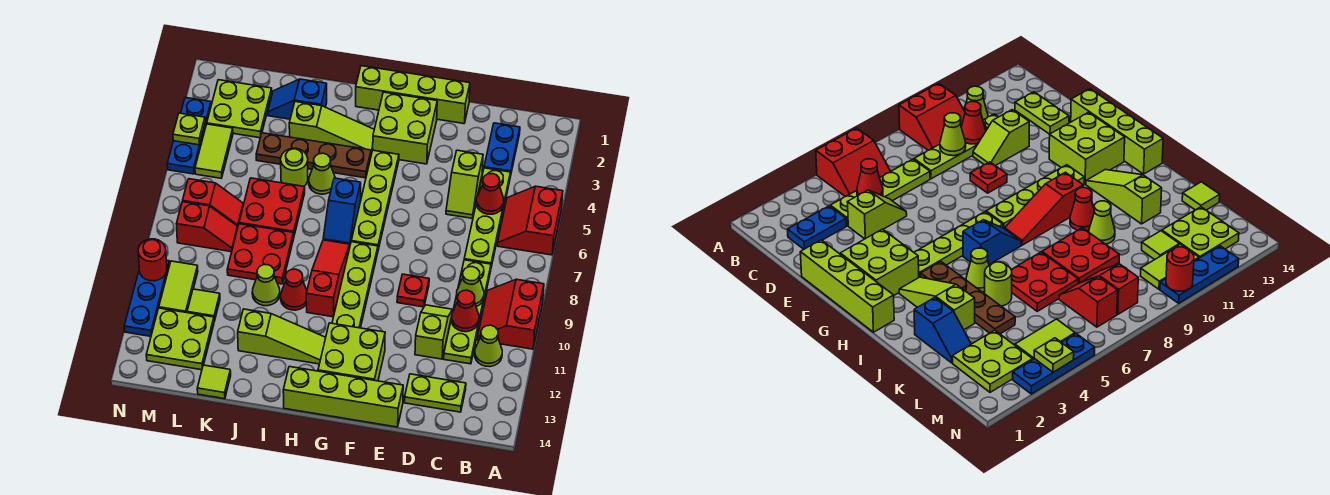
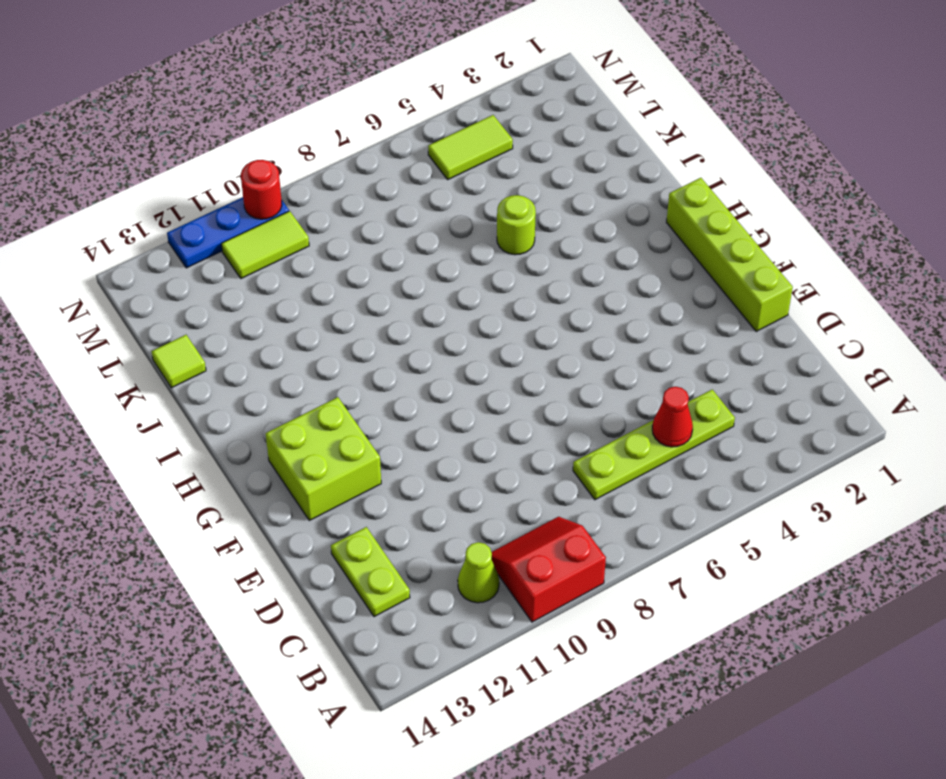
none -> red slope A5:B6 level 1 top A
none -> blue plate C2:C3 level 1
none -> lime plate C8:C11 level 1
none -> lime slope D4:D5 level 1 top 4

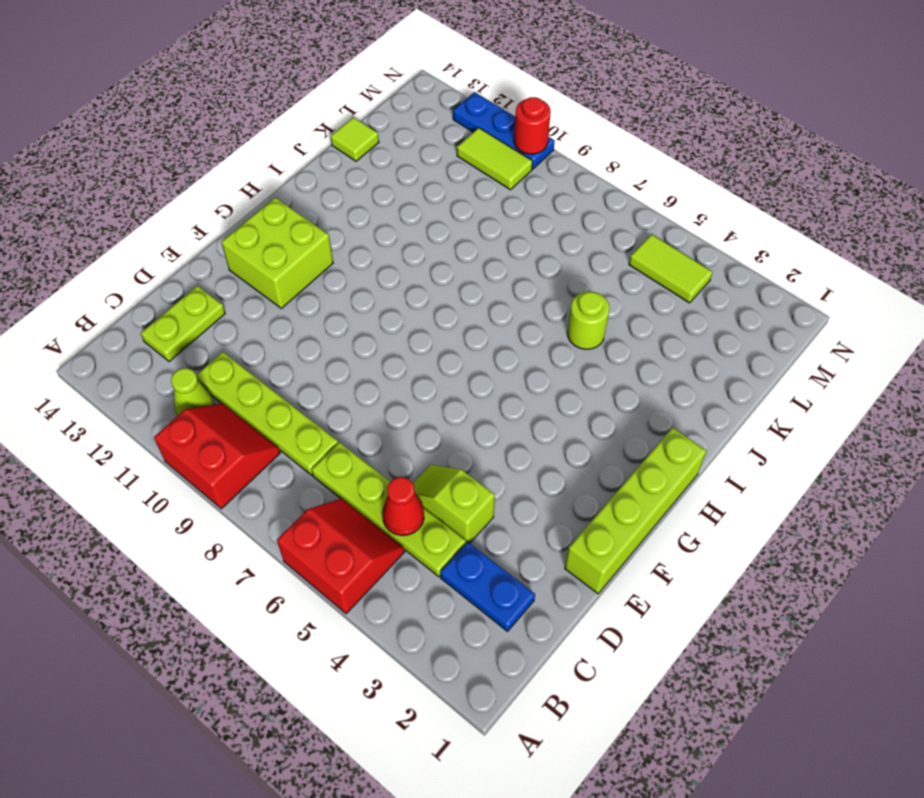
none -> lime slope D10:D11 level 1 top 11
none -> red plate E9 level 1
none -> lime brick E14:H14 level 1
none -> lime brick F2:G3 level 1

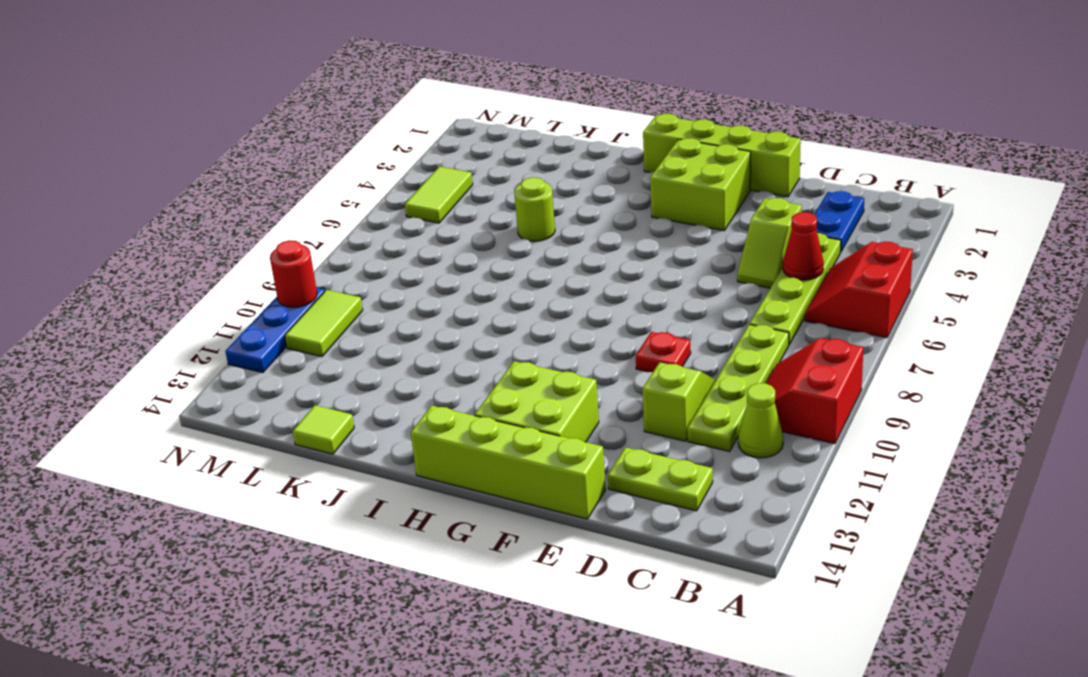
none -> lime plate G4:G7 level 1
none -> lime plate G8:G11 level 1
none -> lime slope H3:J3 level 1 top J
none -> brown plate H4:K4 level 1

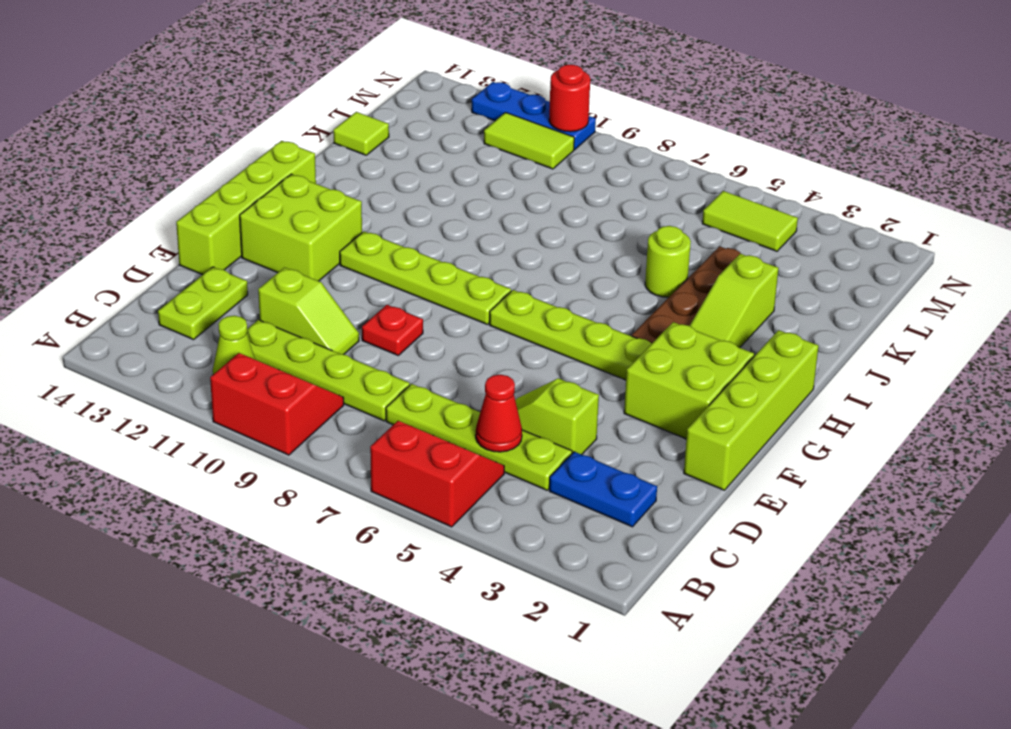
none -> blue slope H6:H7 level 1 top 6
none -> red slope H8:H10 level 1 top 10
none -> lime slope H12:J12 level 1 top J
none -> lime cone I5 level 1

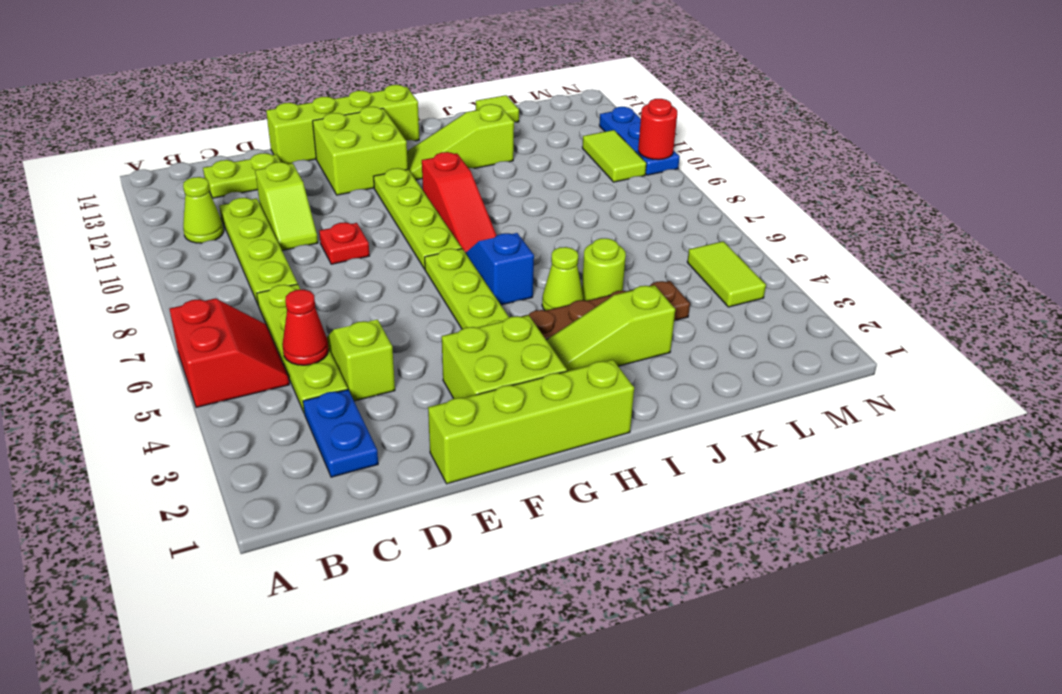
none -> red slope A9:B10 level 1 top A
none -> red cone I10 level 1
none -> blue slope J2:K2 level 1 top J
none -> red plate J6:K7 level 1

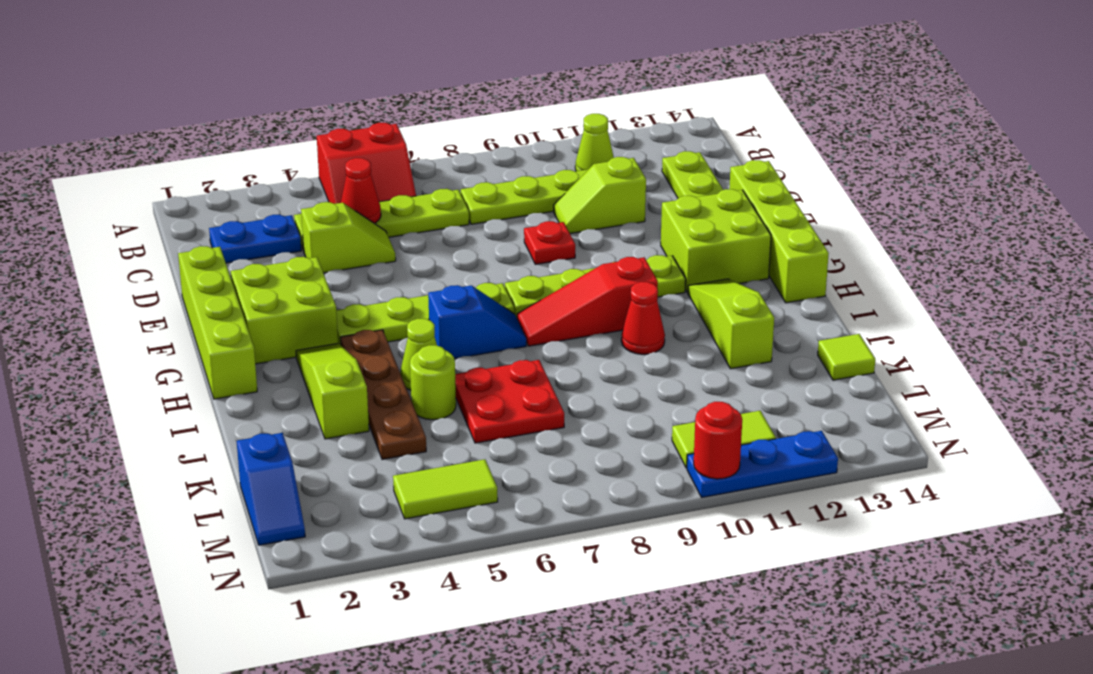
blue slope L1:M1 level 1 top L -> blue slope J2:K2 level 1 top J
none -> red slope A9:B10 level 1 top A
none -> red plate J8:K9 level 1
none -> lime cone J10 level 1
none -> lime plate L2:M3 level 1

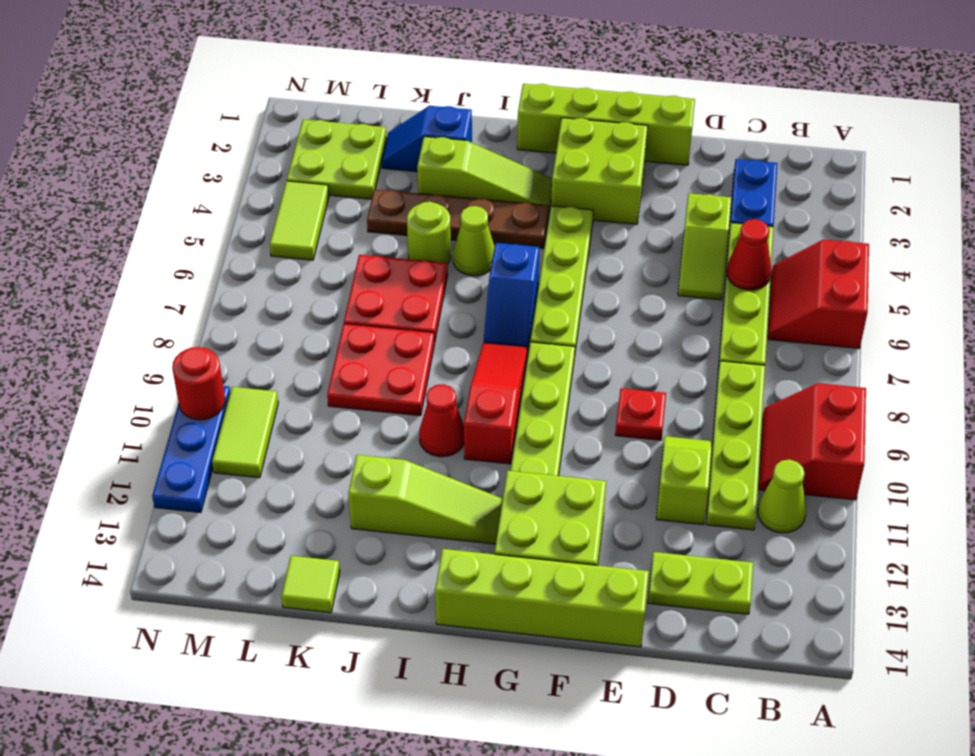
none -> lime cone J10 level 1
none -> red slope L7:M7 level 1 top M
none -> red slope L8:M8 level 1 top M
none -> lime tile L11 level 1

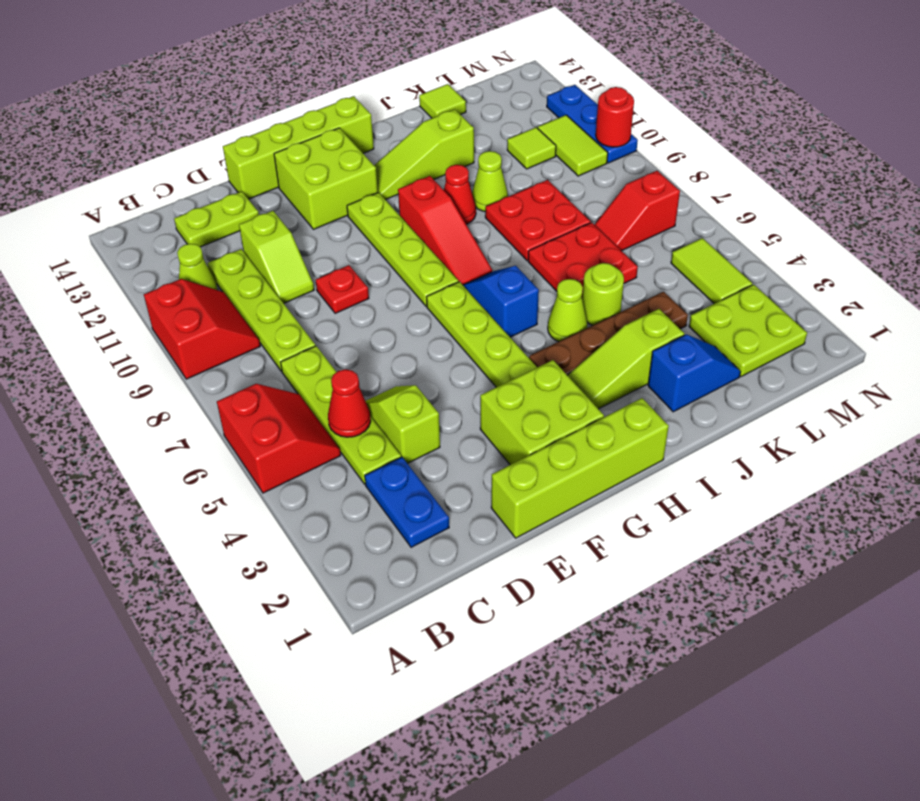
none -> red slope L8:M8 level 1 top M
none -> lime plate L12:M13 level 1
none -> blue plate N3:N5 level 1
none -> lime cone C9 level 2

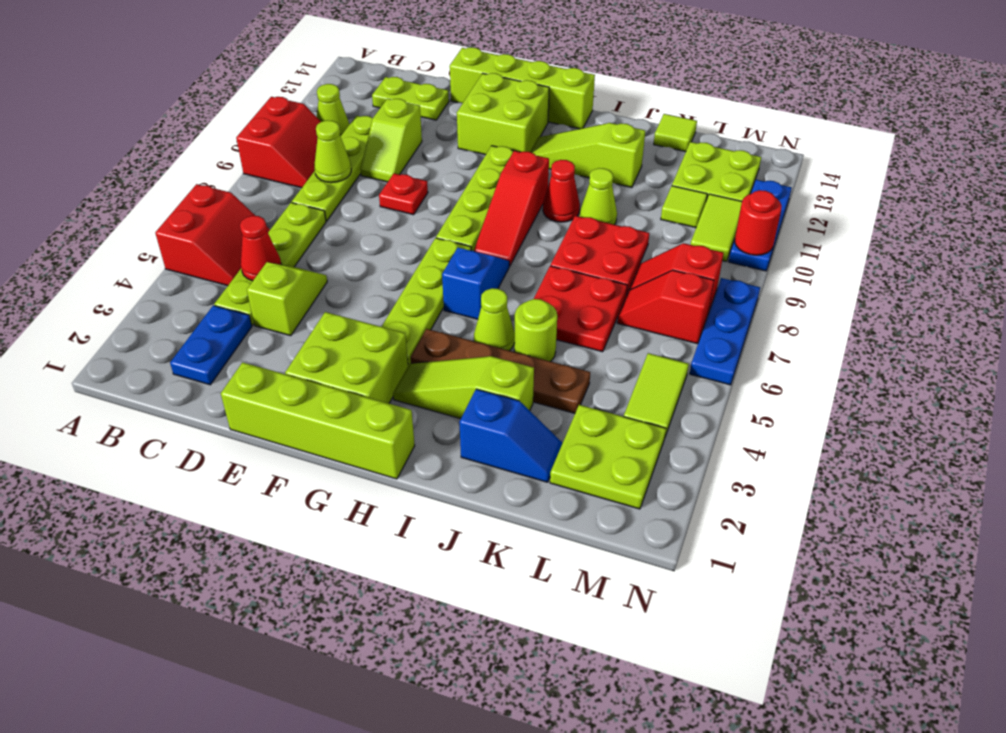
blue plate N6:N8 level 1 -> blue plate N3:N5 level 1
none -> red cone C10 level 2
none -> lime plate N4 level 2

